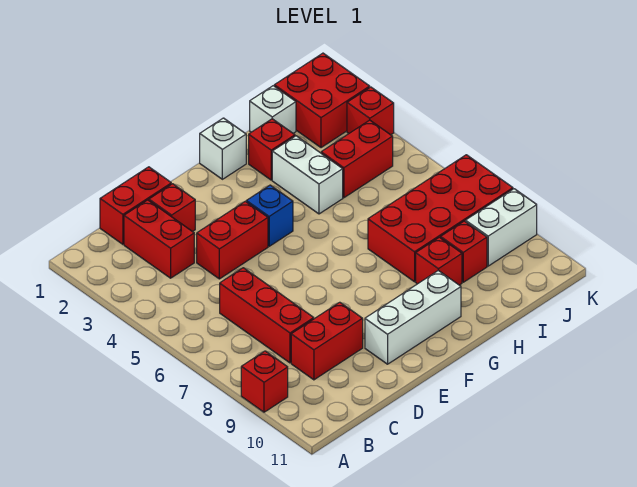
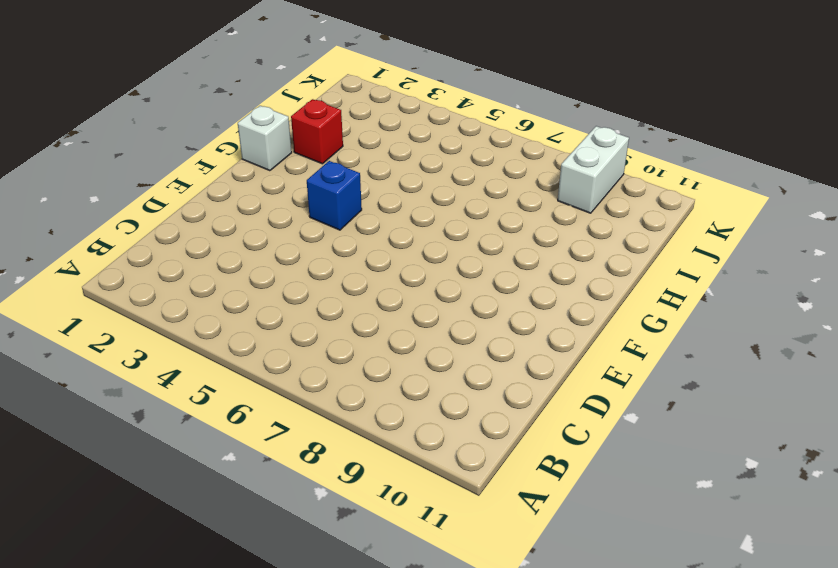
none -> red brick A9 level 1
none -> red brick C1:D1 level 1
none -> red brick C2:C3 level 1

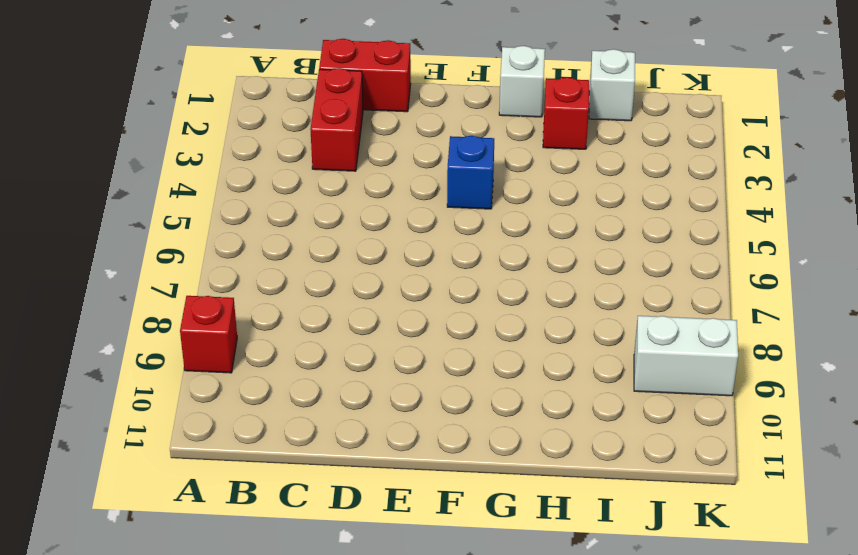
none -> red brick C6:C8 level 1
none -> red brick C9:D9 level 1
none -> red brick D2 level 1

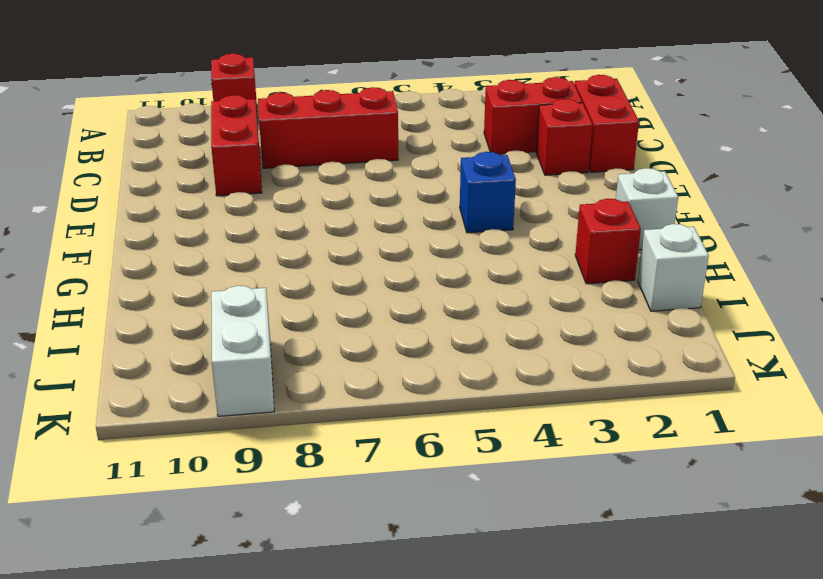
none -> red brick D4:E4 level 1
none -> white brick E10:G10 level 1
none -> white brick H3:H4 level 1

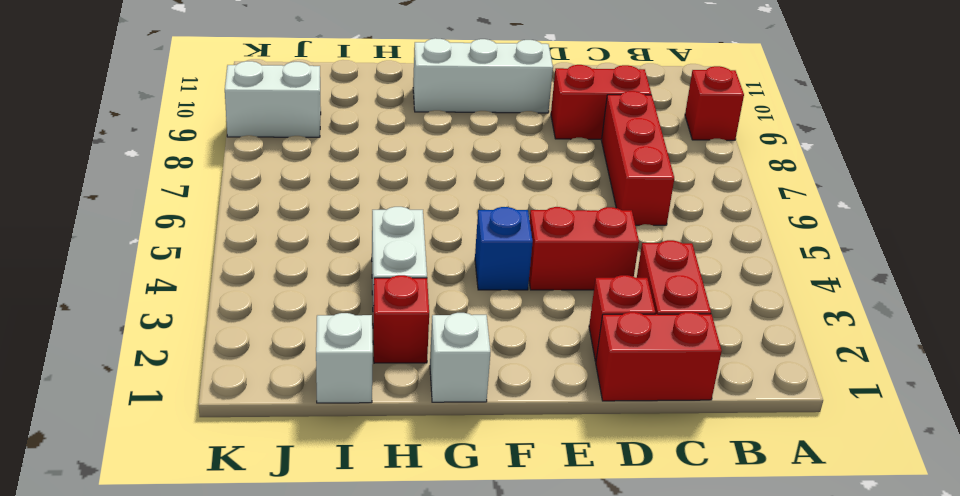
none -> red brick H7:K8 level 1
none -> red brick H9 level 1
none -> red brick I4:J4 level 1

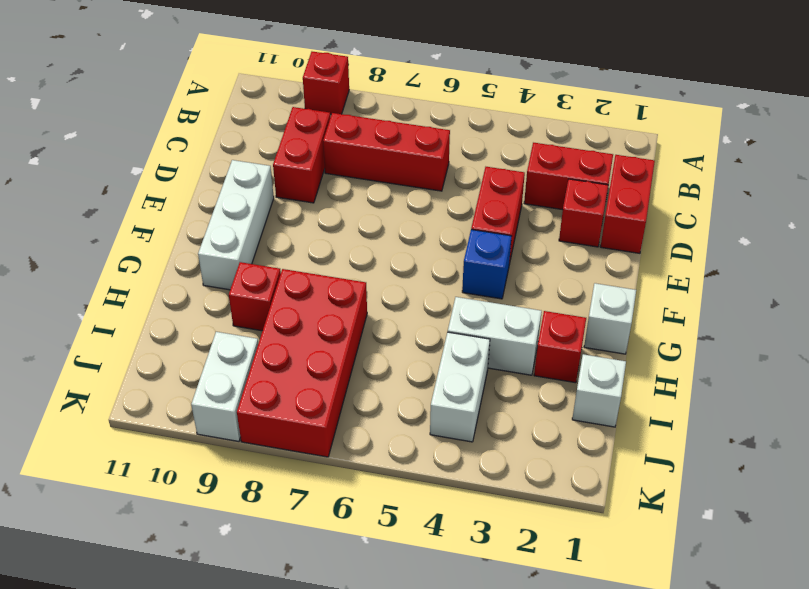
white brick I4:J4 level 1 -> red brick I4:J4 level 1
none -> red brick I9 level 1
none -> red brick J1:K2 level 1
none -> red brick K3 level 1

